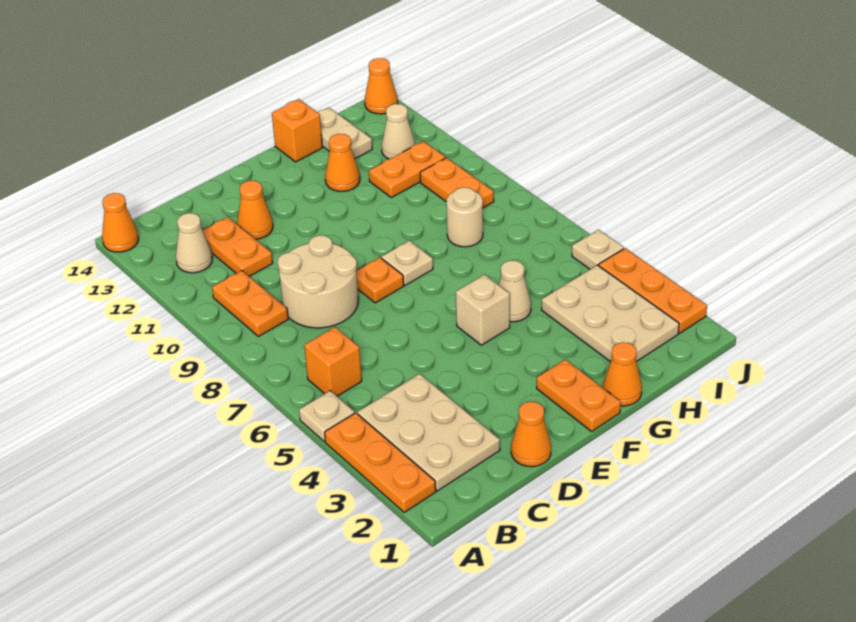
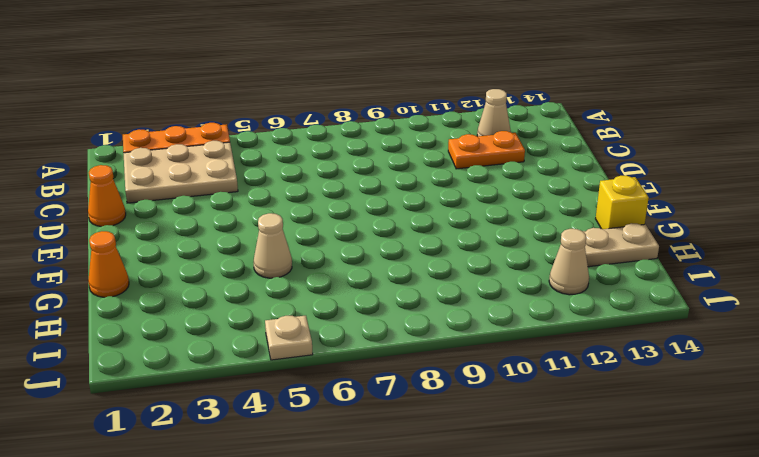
yellow brick G14 level 1 -> orange brick G14 level 1
none -> tan plate A5 level 1
none -> orange cone A14 level 1
none -> orange brick B6 level 1

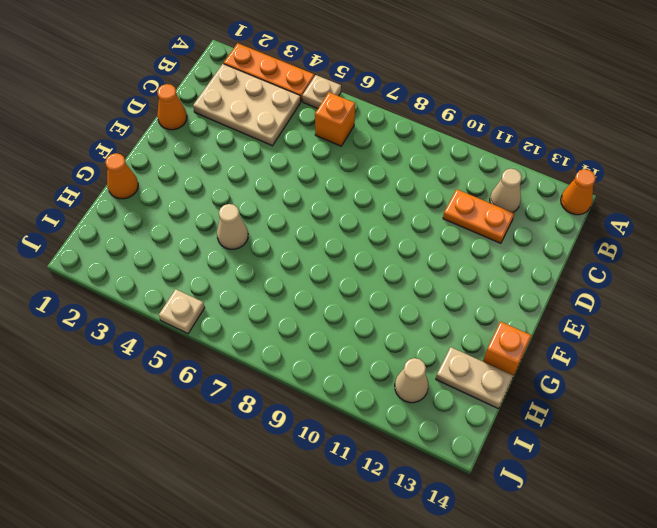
none -> orange plate B9:B10 level 1
none -> tan round brick C8:D9 level 1
none -> orange cone D12 level 1

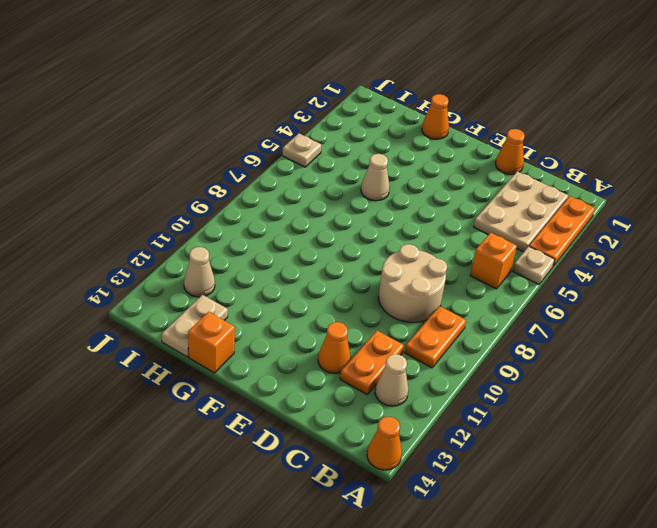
none -> orange plate E8 level 1
none -> orange plate F1:F2 level 1
none -> tan brick F5 level 1

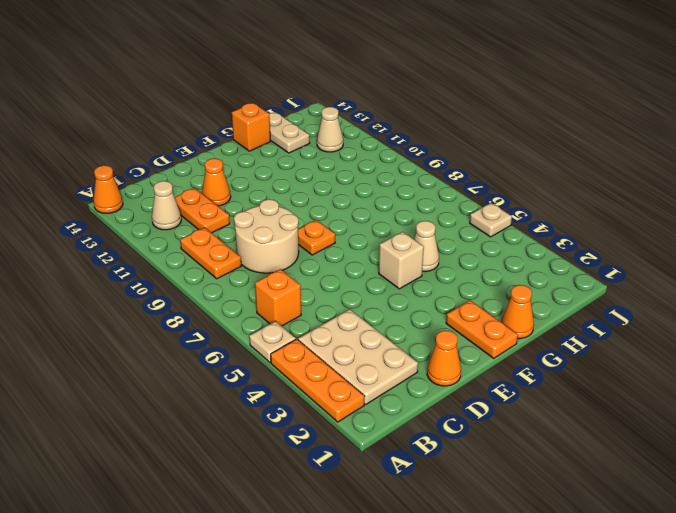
none -> tan plate F8 level 1
none -> orange cone G12 level 1
none -> tan plate H2:I4 level 1

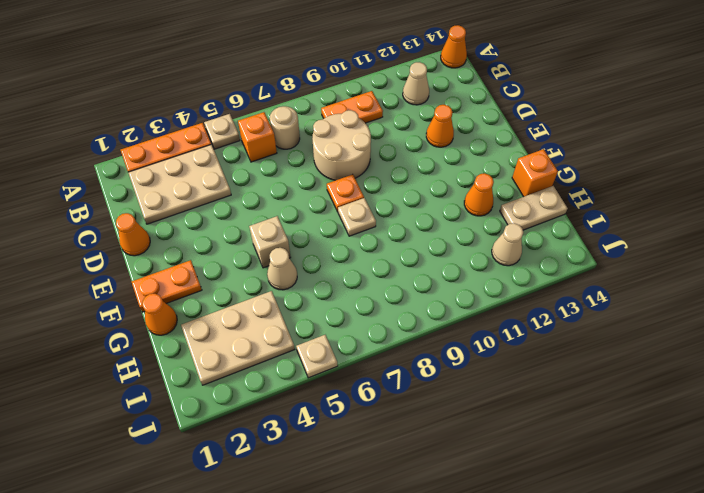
tan round brick B7 level 1 -> tan round brick H8 level 1
none -> orange plate C11:C12 level 1
none -> orange plate H11:I11 level 1
none -> orange plate I9:I10 level 1

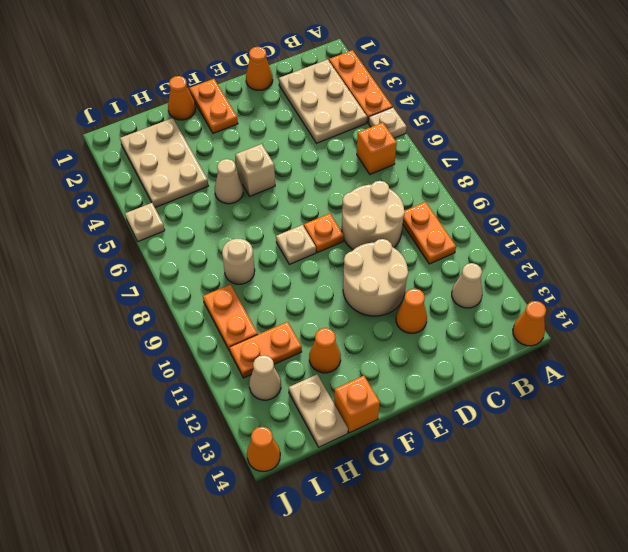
tan round brick D10:E11 level 1 -> none
none -> orange plate C11:C12 level 1
none -> orange plate J2:J4 level 1

